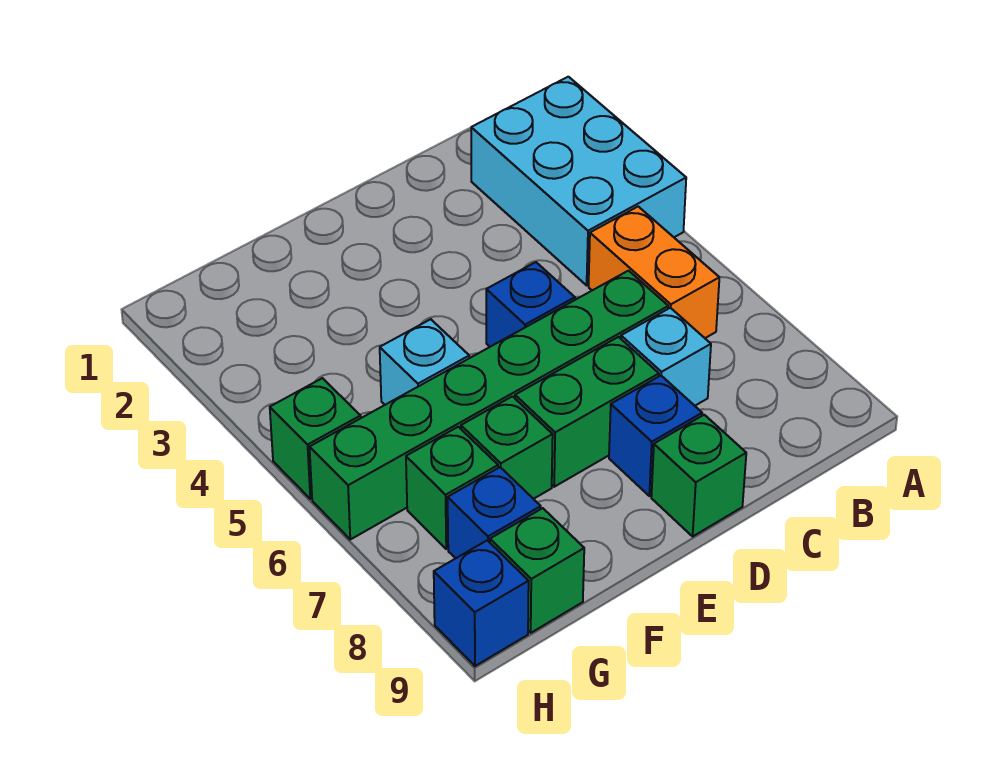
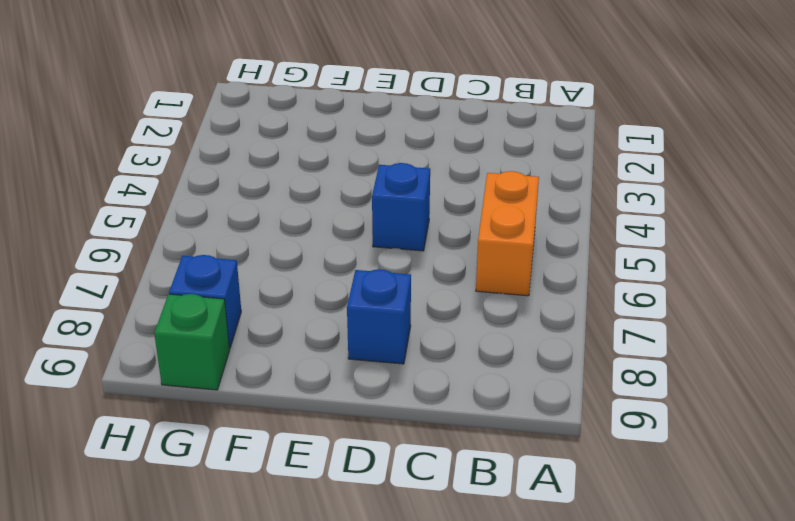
none -> cyan brick A2:B4 level 1
none -> green brick C6:H6 level 1
none -> cyan brick C7 level 1

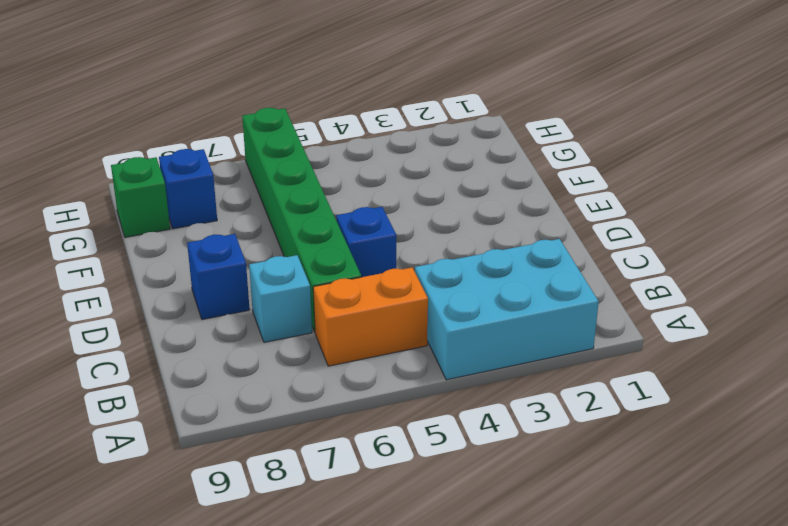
none -> green brick D7:E7 level 1
none -> green brick D9 level 1
none -> cyan brick F5 level 1

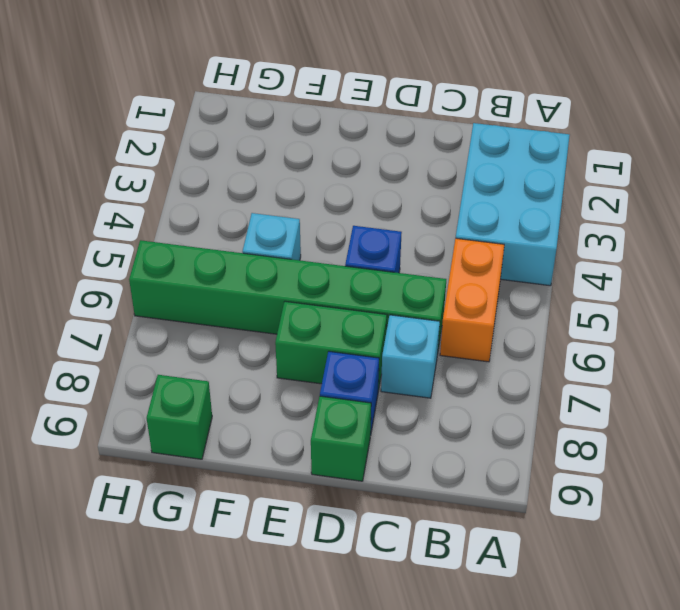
none -> green brick F7 level 1
none -> green brick G7 level 1
none -> blue brick G8 level 1

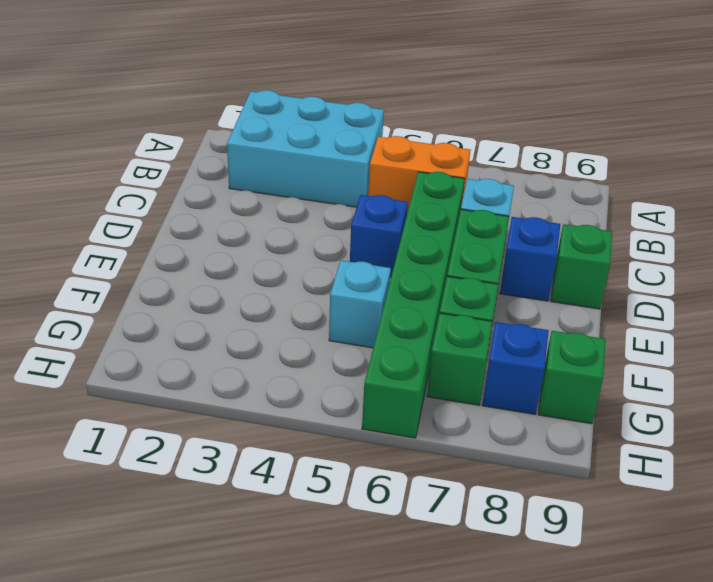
none -> green brick H5 level 1
none -> blue brick H9 level 1

